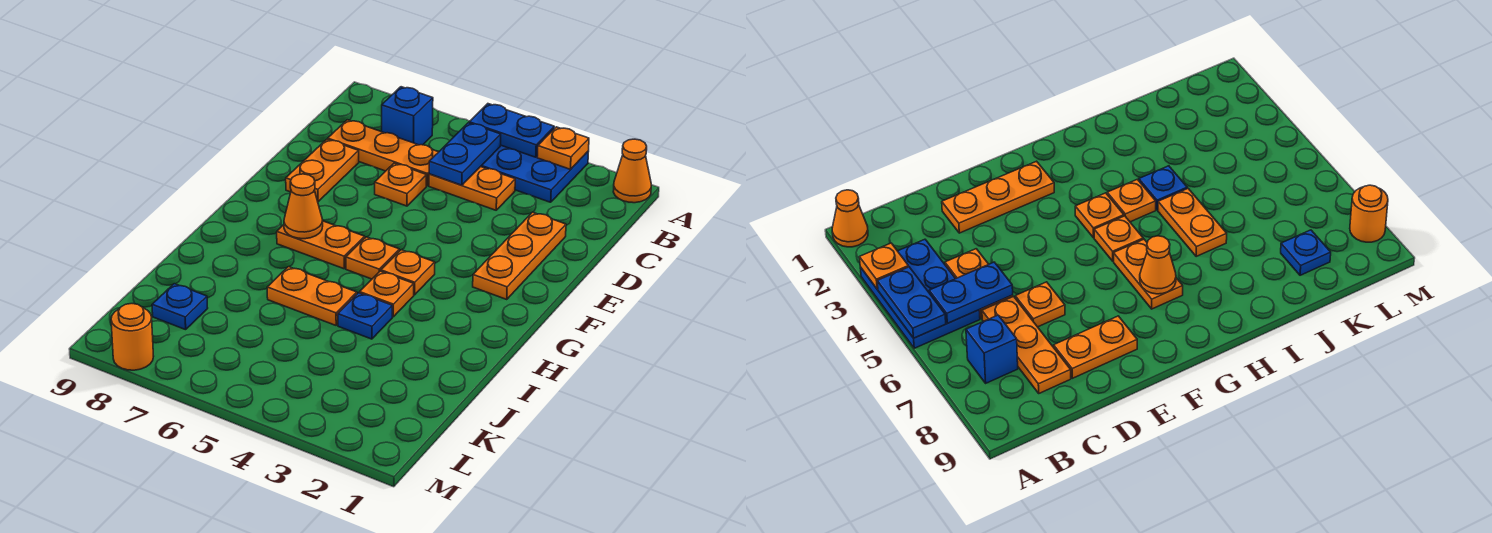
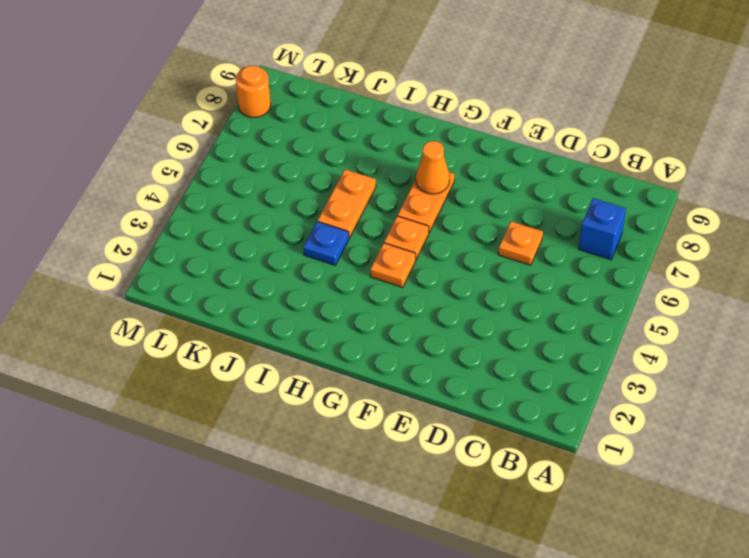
none -> orange cone A1 level 1
none -> blue plate A3:B5 level 1
none -> orange plate C4:C5 level 1

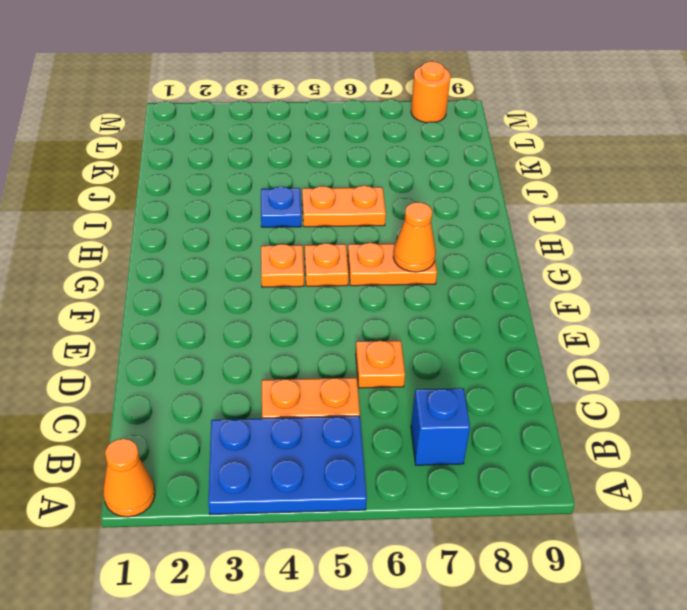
none -> orange plate C6:C8 level 1
none -> orange plate D2:F2 level 1
none -> orange plate D8:E8 level 1

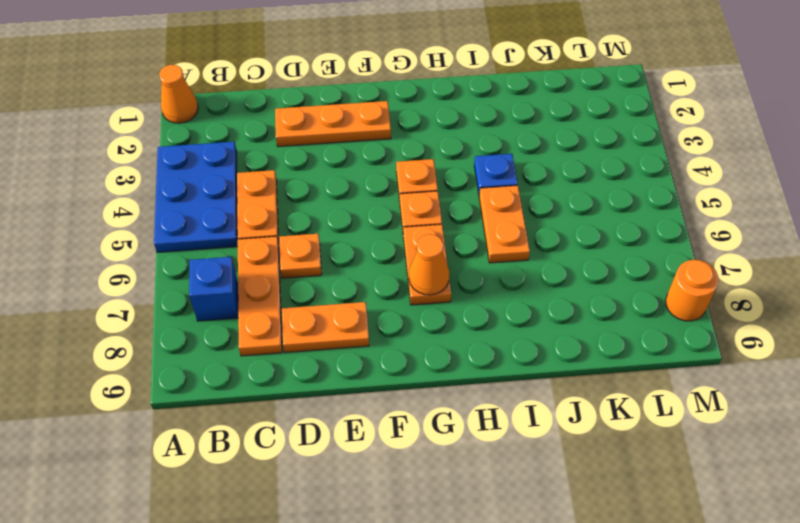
none -> orange plate H4 level 1
none -> blue plate K8 level 1
none -> orange plate A3 level 2

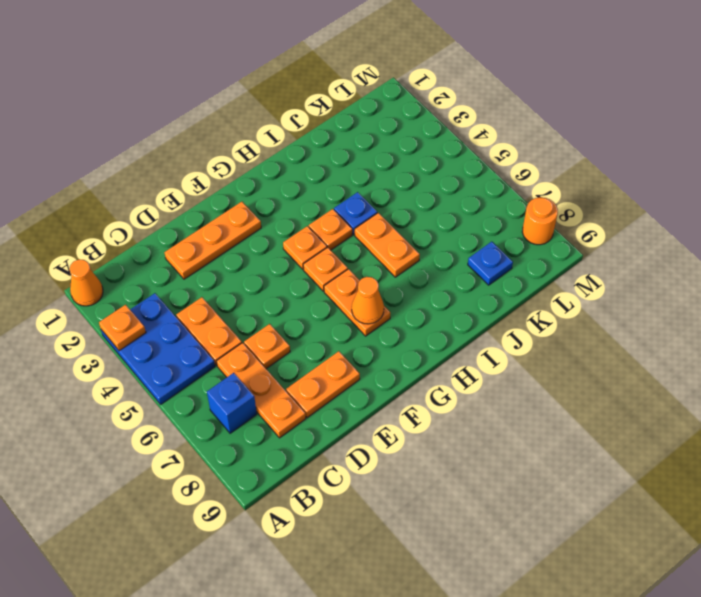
none -> blue plate A4:A5 level 2
none -> blue plate B5:C5 level 2

